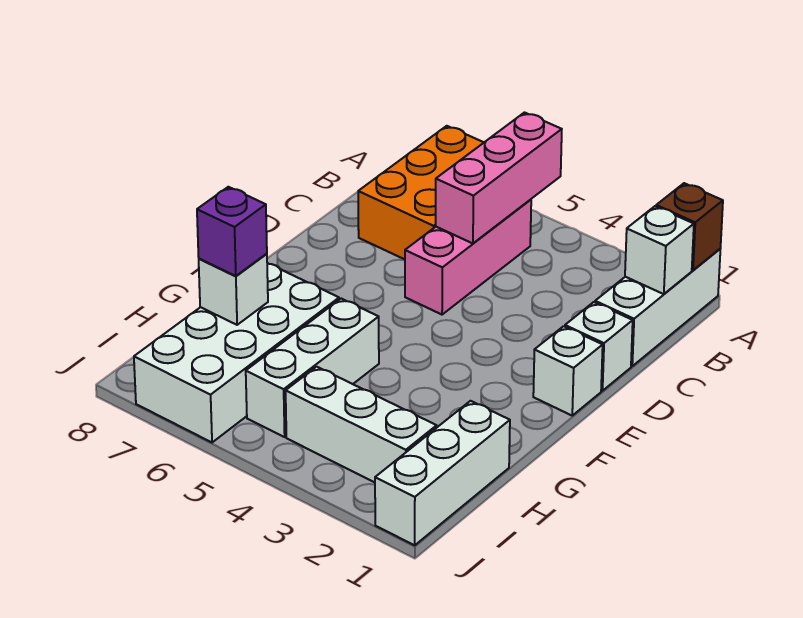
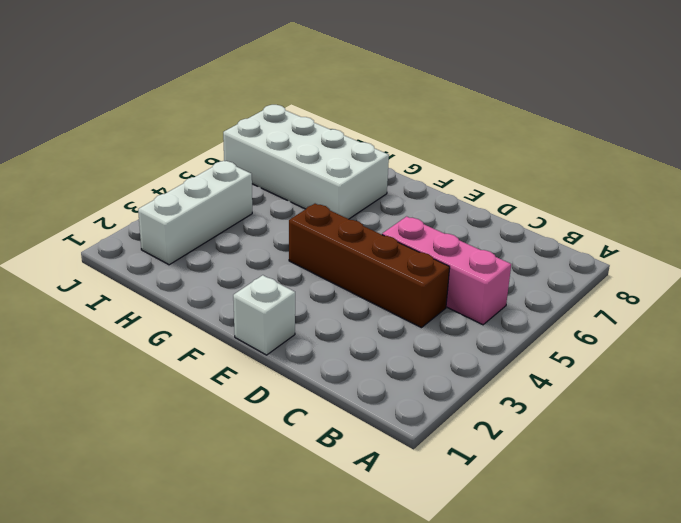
brown brick C4:F4 level 1 -> none
none -> white brick A1:C1 level 1
none -> orange brick A6:C7 level 1
none -> white brick D1 level 1

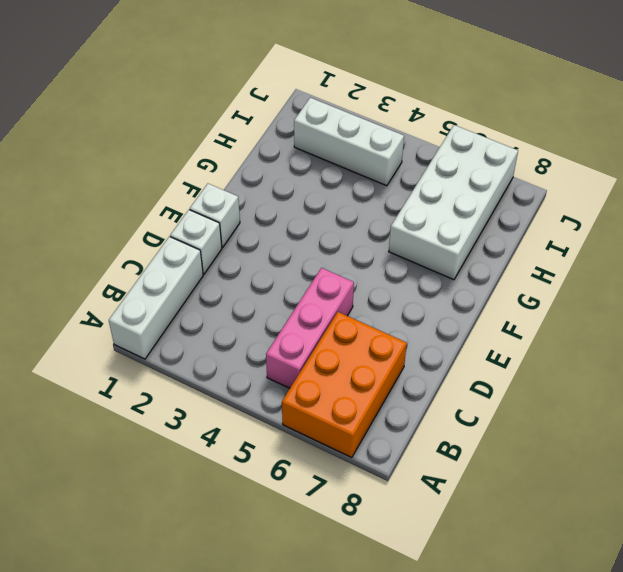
none -> white brick G5:I5 level 1
none -> white brick H1:J1 level 1
none -> brown brick A1 level 2

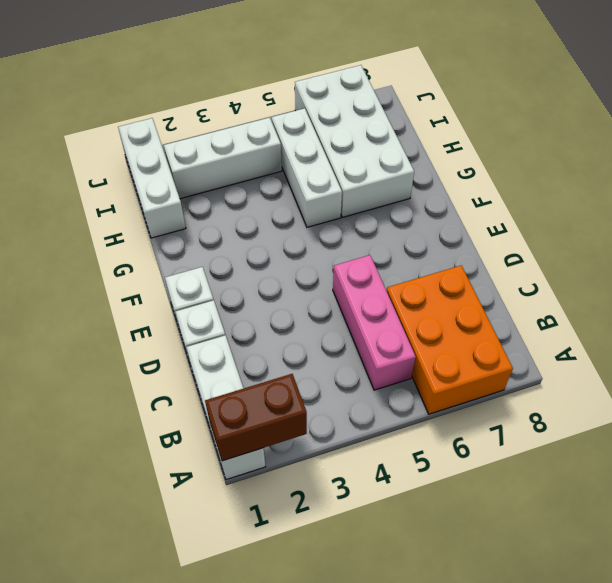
brown brick A1:A2 level 2 -> brown brick A1 level 2
none -> pink brick A5:C5 level 2
none -> white brick B1 level 2
none -> white brick H7 level 2

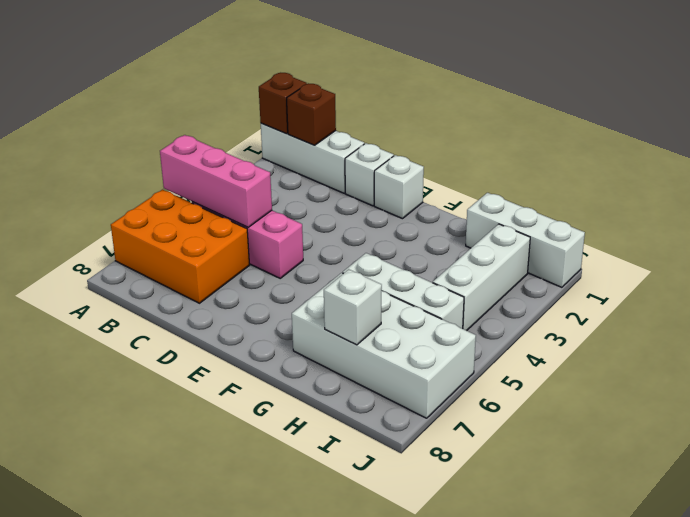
brown brick B1 level 2 -> white brick B1 level 2
none -> purple brick H7 level 3

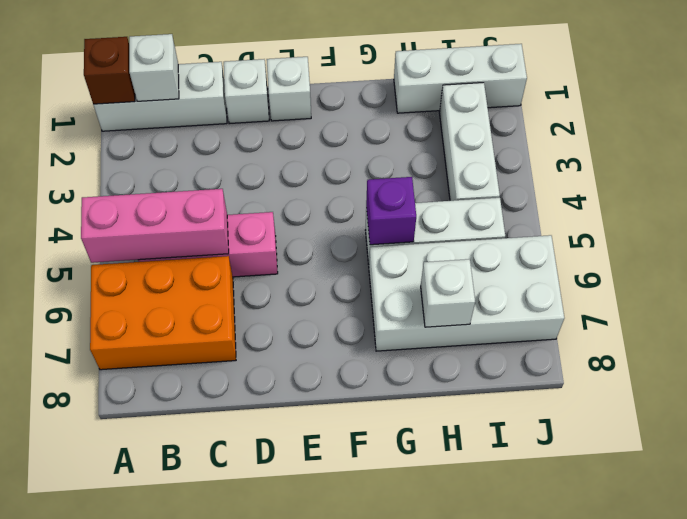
purple brick G5 level 2 -> purple brick H7 level 3

